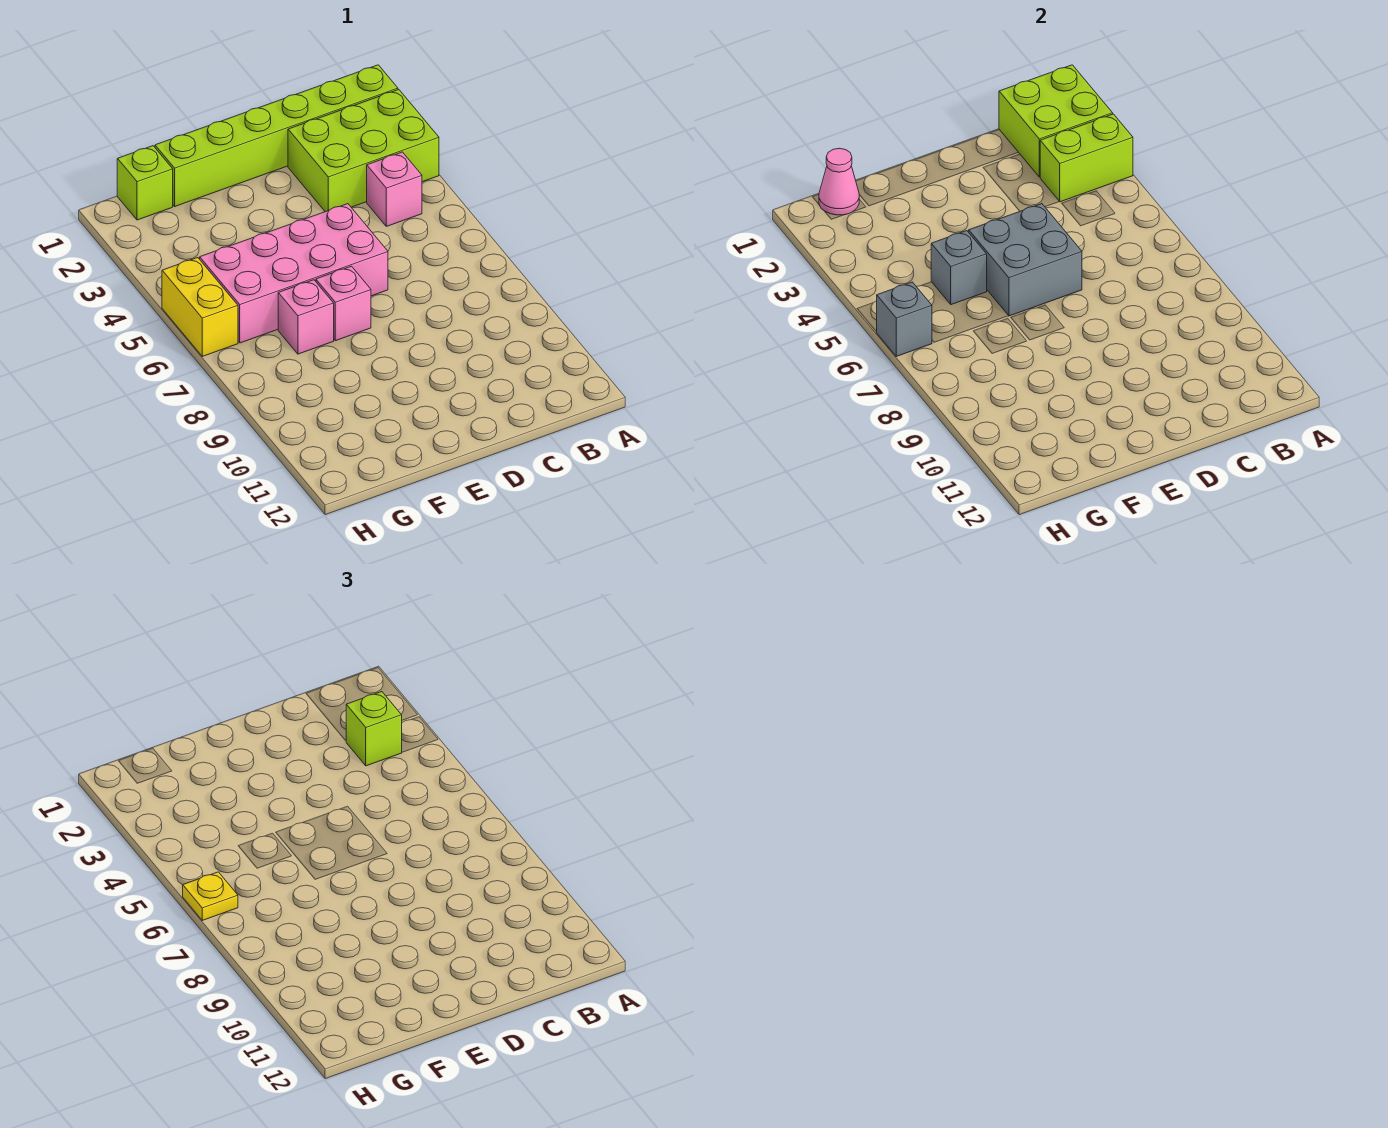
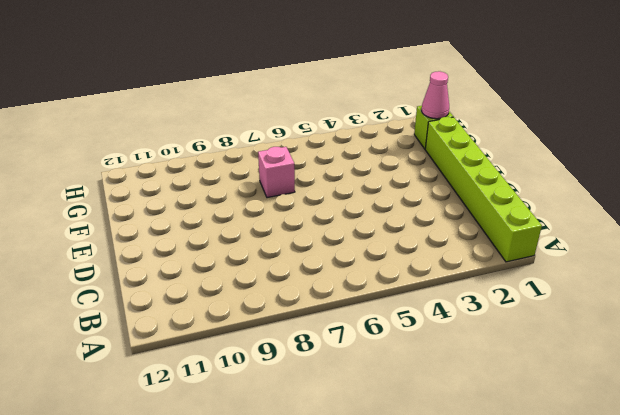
none -> lime brick A2:C3 level 1
none -> pink brick B4 level 1
none -> pink brick D5:G6 level 1

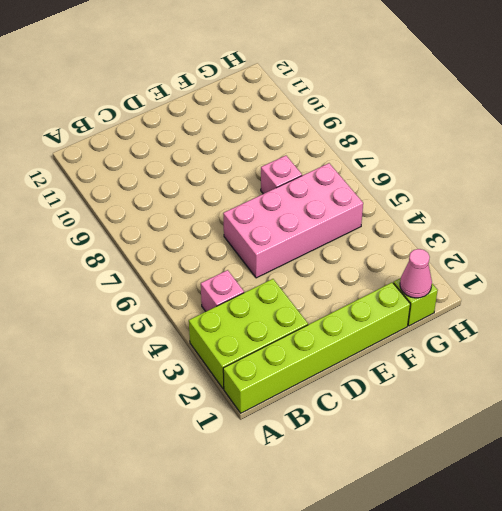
none -> pink brick E7 level 1
none -> yellow brick H5:H6 level 1
none -> lime brick A1:B2 level 2

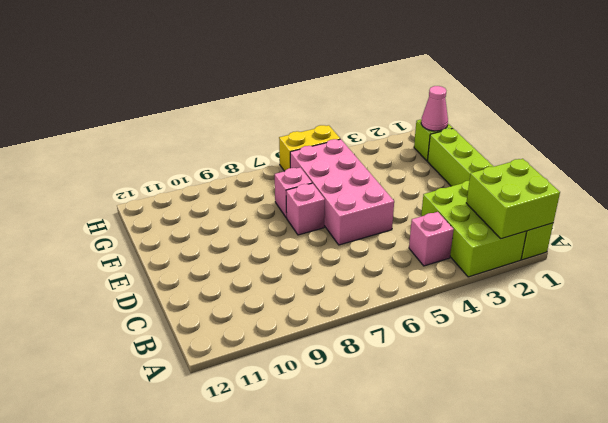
none -> lime brick A3:B3 level 2
none -> grey brick D5:E6 level 2
none -> grey brick F5 level 2

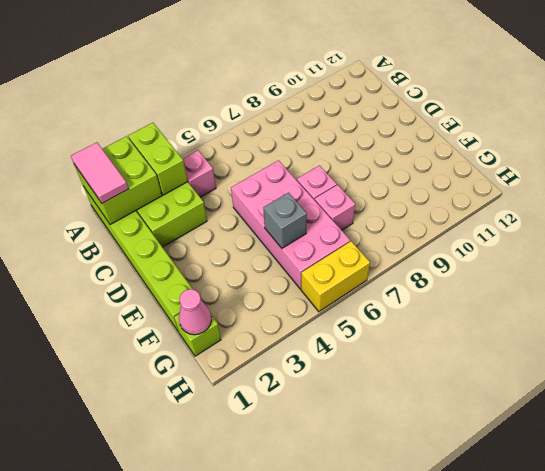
pink tile A1:B1 level 3 -> none
none -> grey brick D5:E6 level 2
none -> grey brick H6 level 2
none -> lime brick B3 level 3

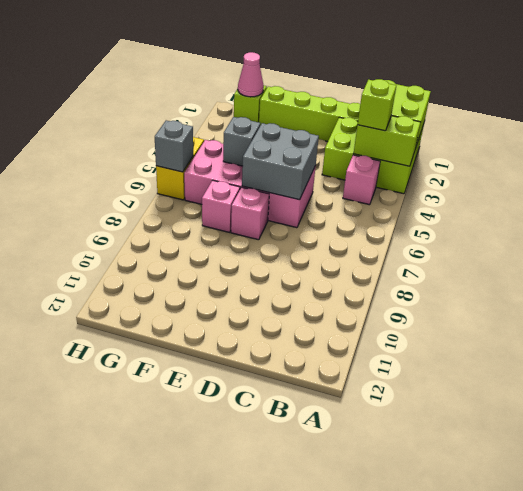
none -> yellow plate H6 level 3

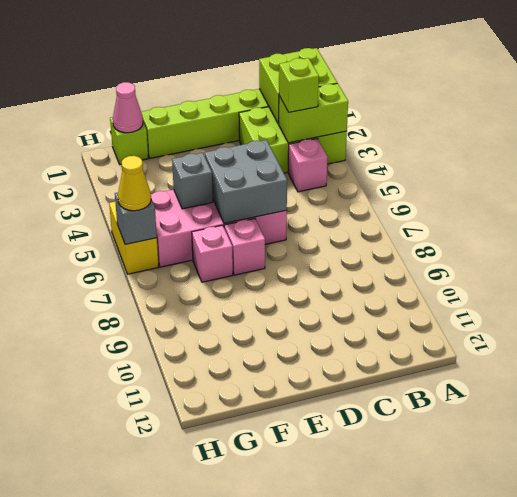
yellow cone H6 level 3 -> yellow plate H6 level 3

